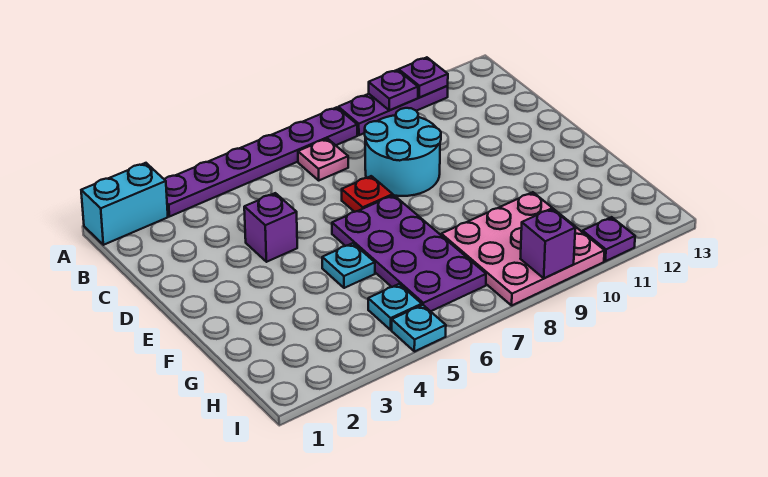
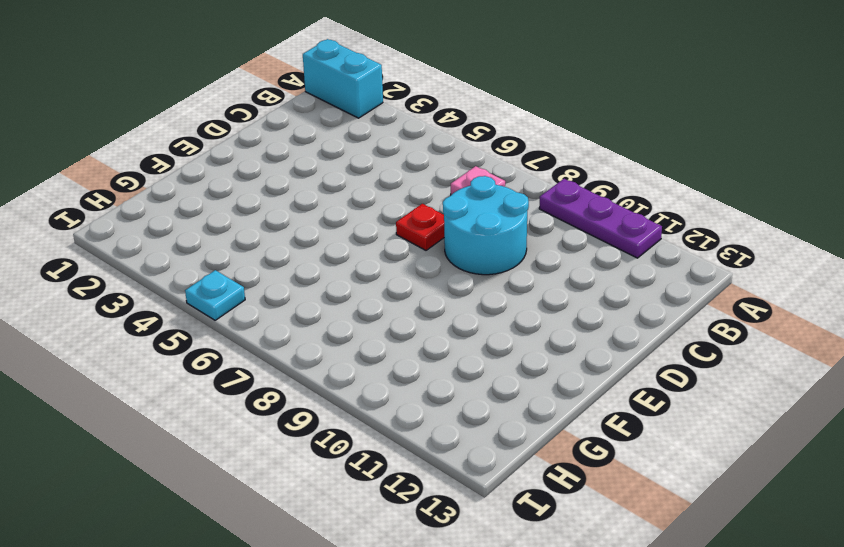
none -> purple plate A3:A8 level 1
none -> purple brick D4 level 1
none -> purple plate E6:H7 level 1

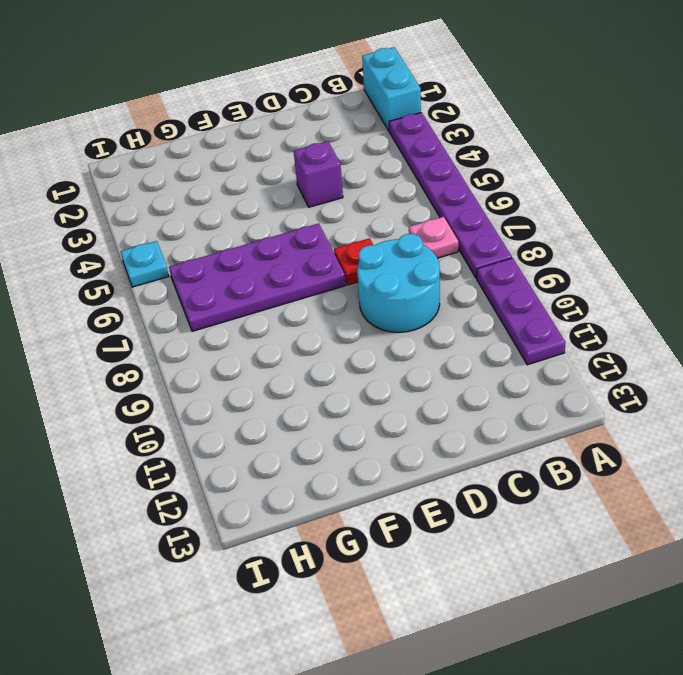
none -> cyan plate F5 level 1
none -> pink plate G8:I10 level 1
none -> cyan plate H5 level 1

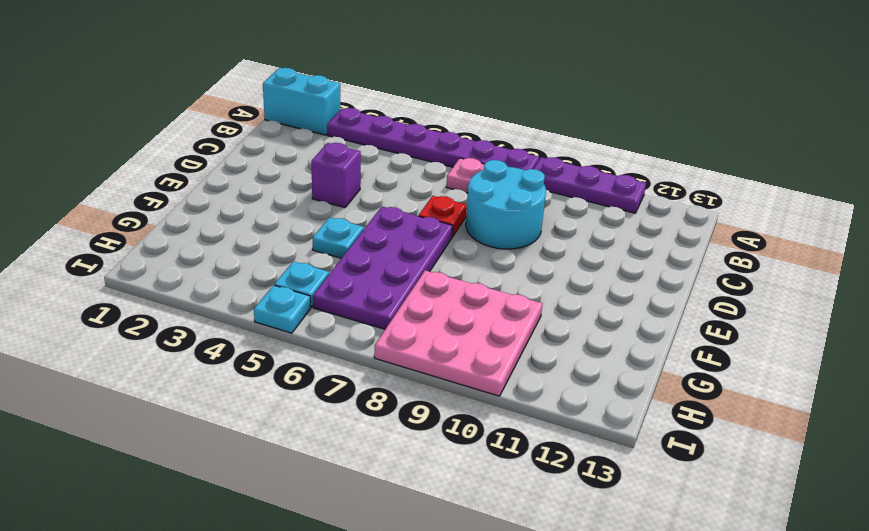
none -> purple plate I11 level 1
none -> purple plate A10 level 2
none -> purple plate A11 level 2

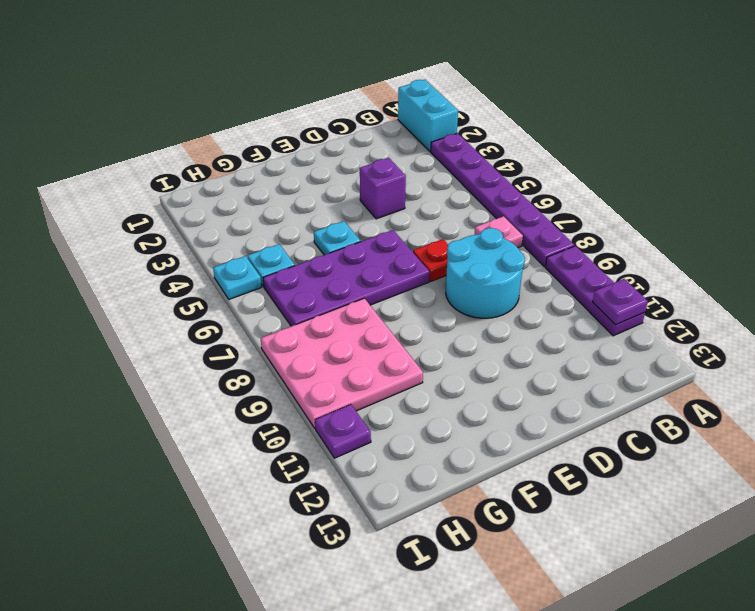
none -> purple plate A10 level 2
none -> purple brick I9 level 2

